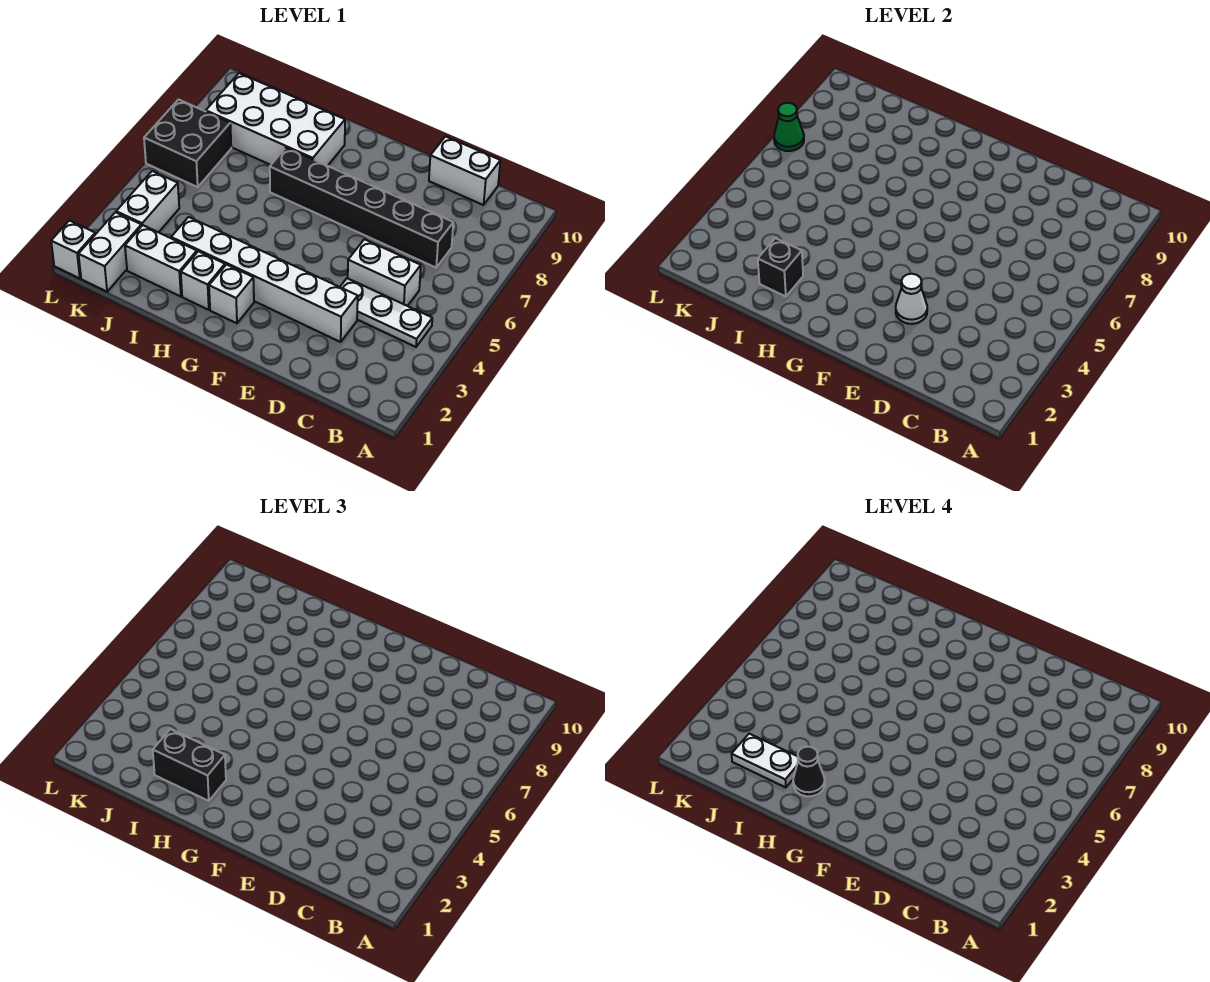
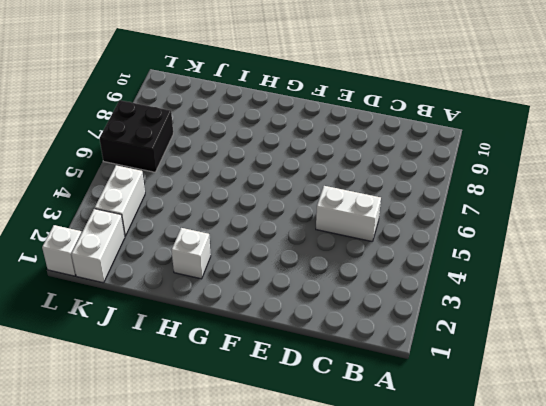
none -> white plate B4:D4 level 1
none -> black brick C7:H7 level 1
none -> white brick C10:D10 level 1

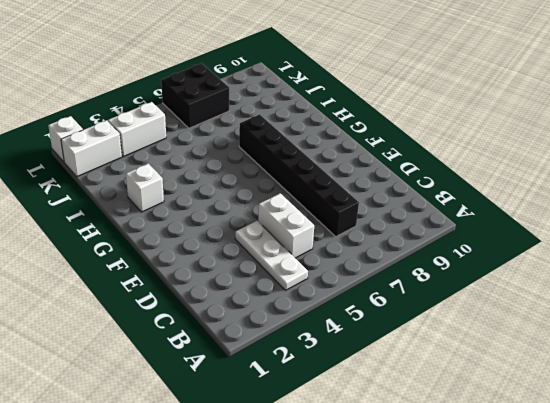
none -> white brick C10:D10 level 1
none -> white brick D3:I3 level 1
none -> white brick G2 level 1

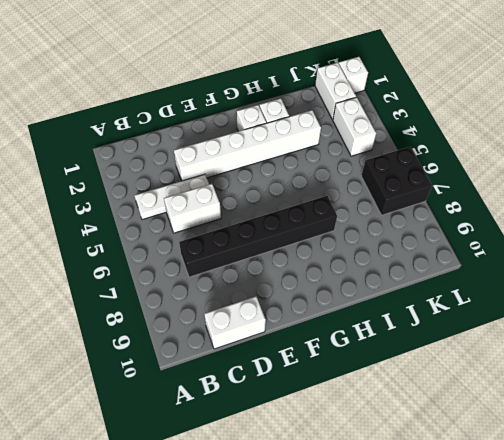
none -> white brick H8:K9 level 1
none -> white brick I2:J2 level 1
none -> white cone E3 level 2

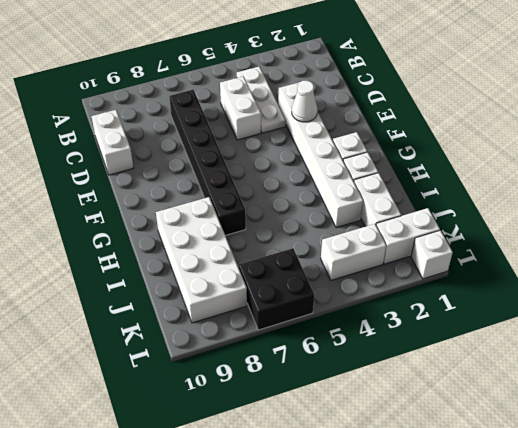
none -> black brick I2 level 2
none -> green cone L7 level 2
none -> black brick H2:I2 level 3

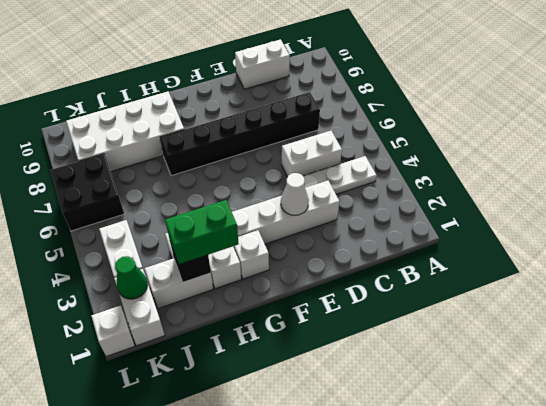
green brick H2:I2 level 3 -> black brick H2:I2 level 3
green cone K2 level 2 -> green cone L7 level 2
none -> black cone H2 level 4
none -> white plate I2:J2 level 4

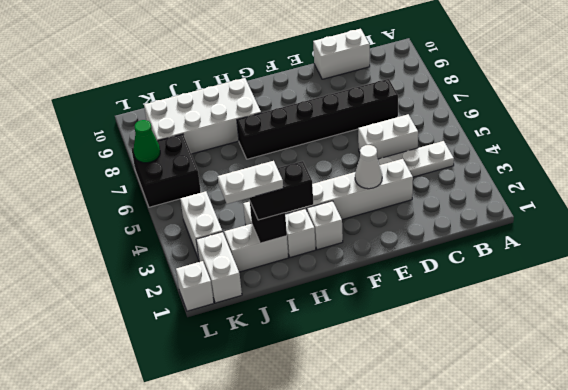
none -> black cone H2 level 4

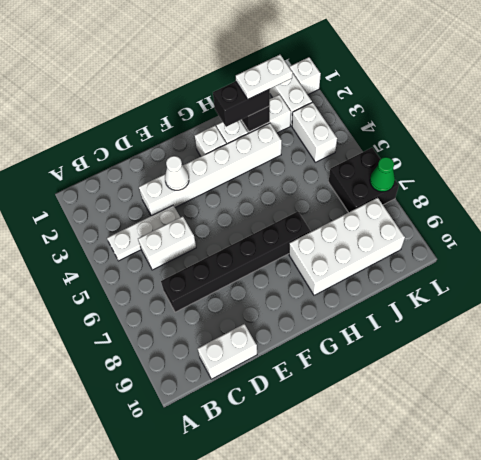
none -> black cone H2 level 4

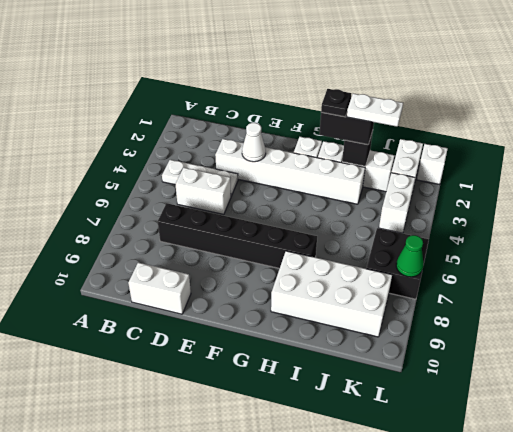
black plate H2 level 4 -> black cone H2 level 4

